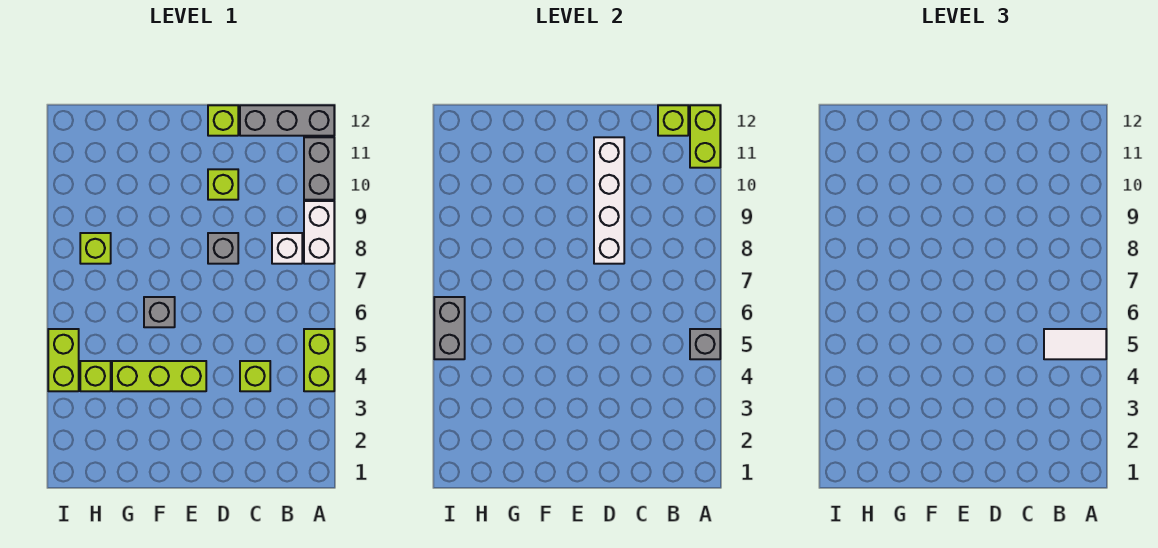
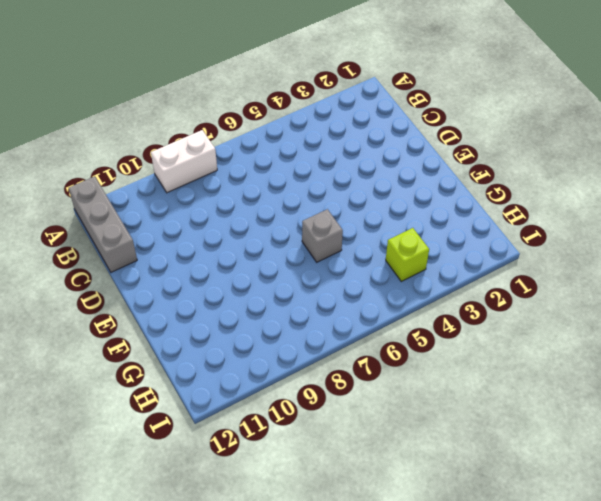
none -> lime brick A4:A5 level 1
none -> grey brick A10:A11 level 1
none -> white brick B8 level 1

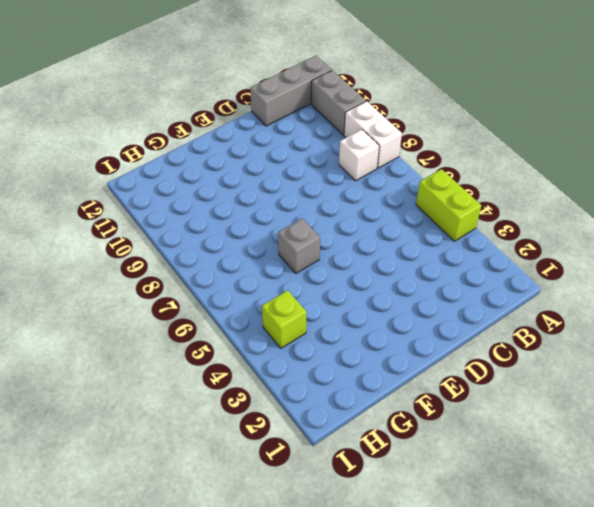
none -> lime brick C4 level 1
none -> grey brick D8 level 1
none -> lime brick D10 level 1

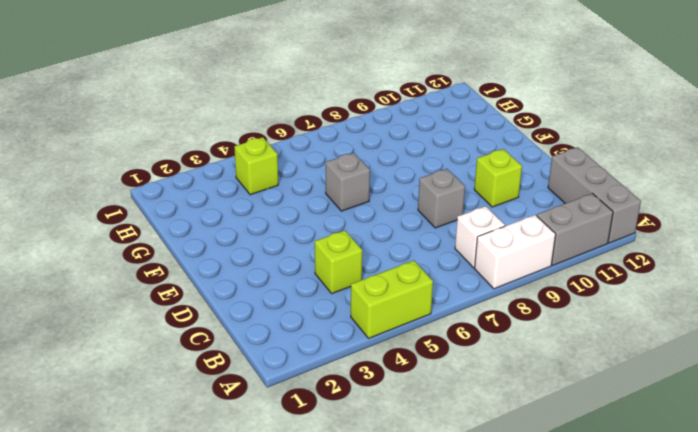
none -> lime brick D12 level 1
none -> lime brick E4:G4 level 1
none -> lime brick H8 level 1

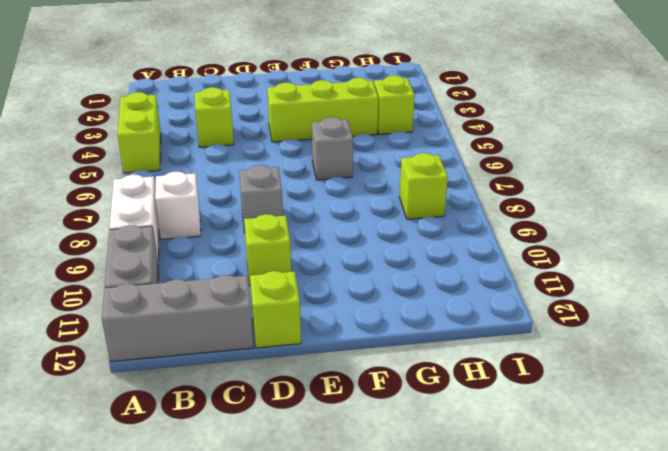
none -> lime brick I4:I5 level 1
none -> grey brick A5 level 2
none -> lime brick A11:A12 level 2

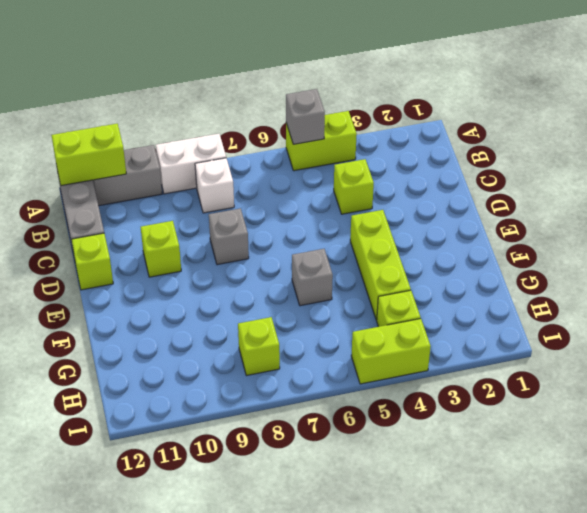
none -> lime brick B12 level 2
none -> white brick D8:D11 level 2
none -> grey brick I5:I6 level 2

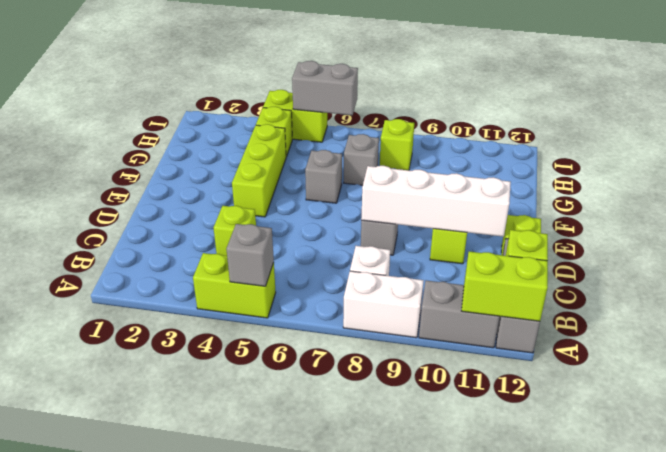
grey brick G7 level 1 -> none
none -> white tile A5:B5 level 3

